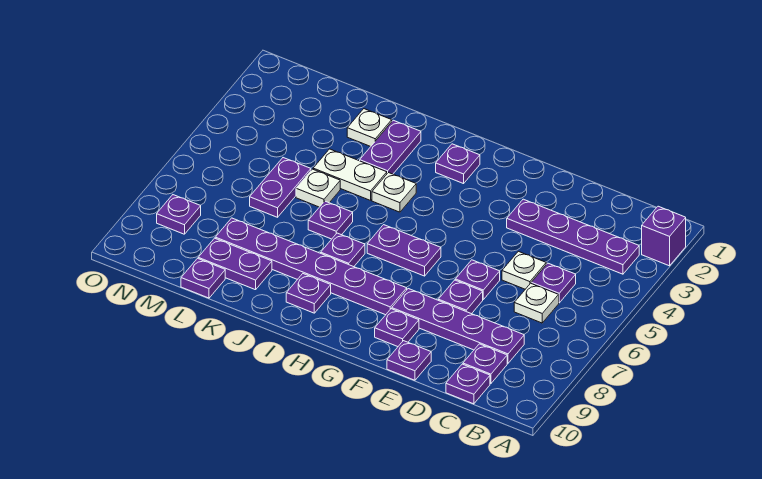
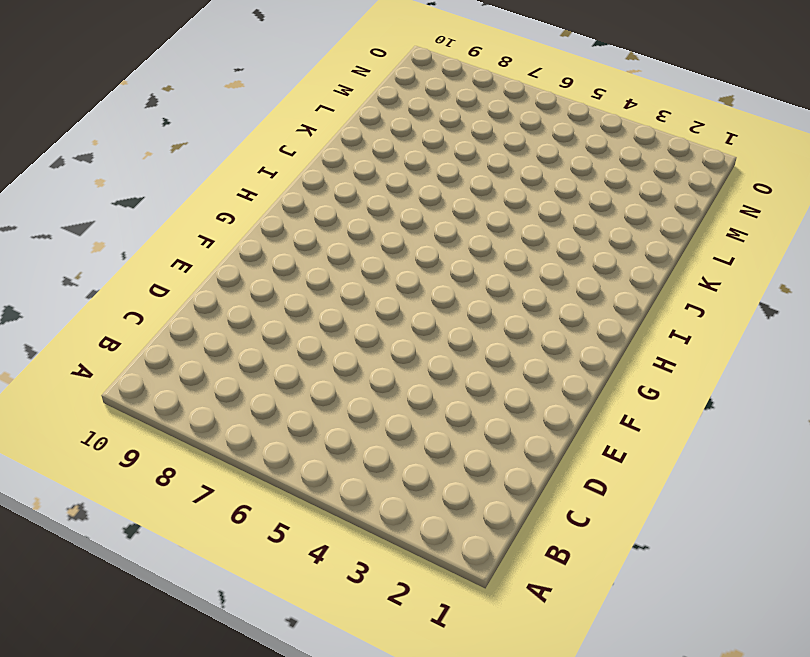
none -> purple brick A2 level 1
none -> purple plate B3:E3 level 1
none -> purple plate C5 level 1

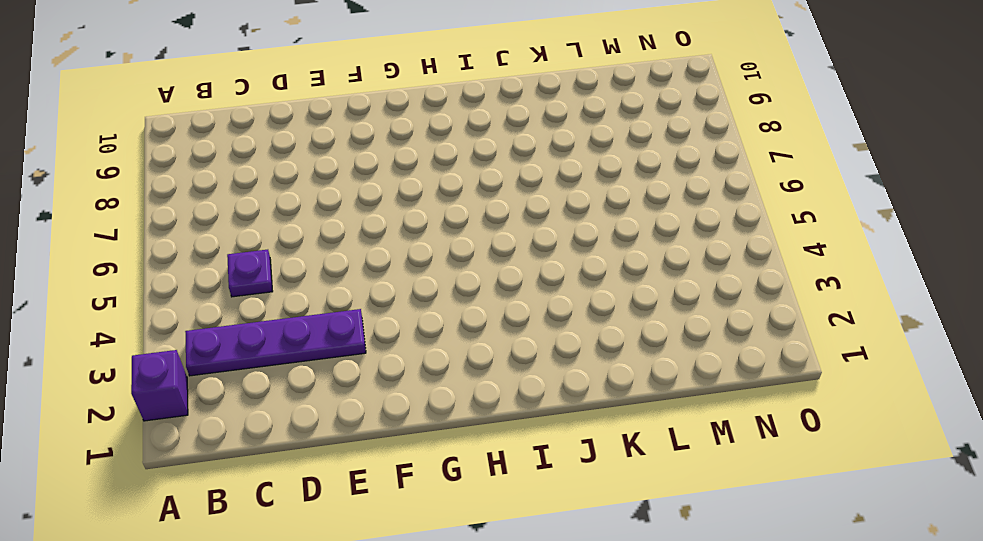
none -> white plate C6 level 1
none -> purple plate C8:F8 level 1
none -> purple plate C9 level 1

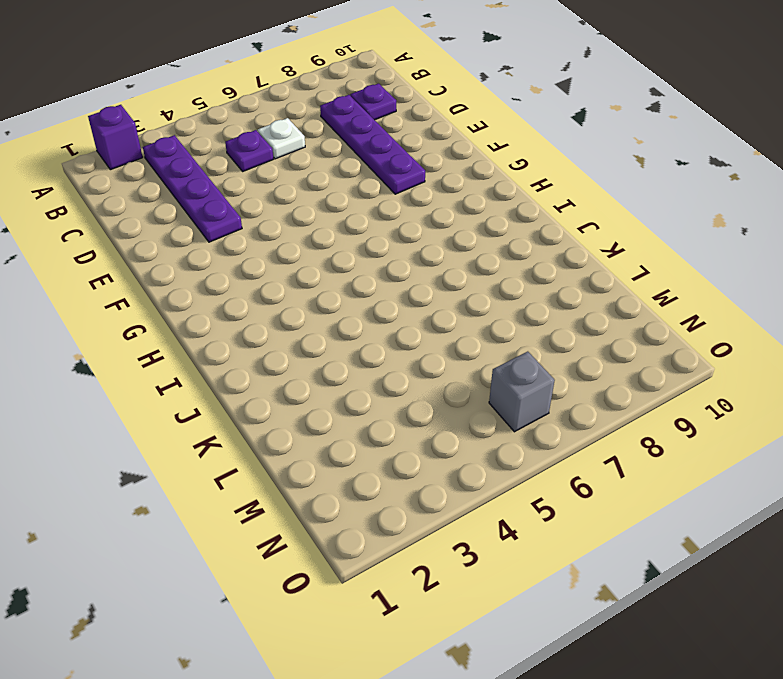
grey brick N6 level 1 -> none
none -> purple plate C10 level 1
none -> white plate D5 level 1
none -> purple plate E6 level 1

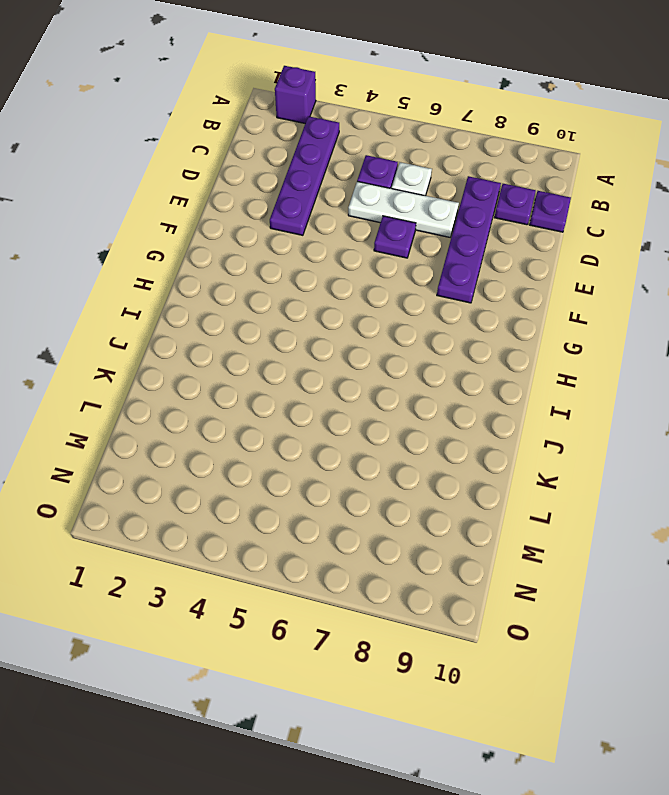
white plate D5:D7 level 1 -> white plate D5 level 1
none -> purple plate E7 level 1
none -> purple plate E10 level 1
none -> purple plate F9 level 1

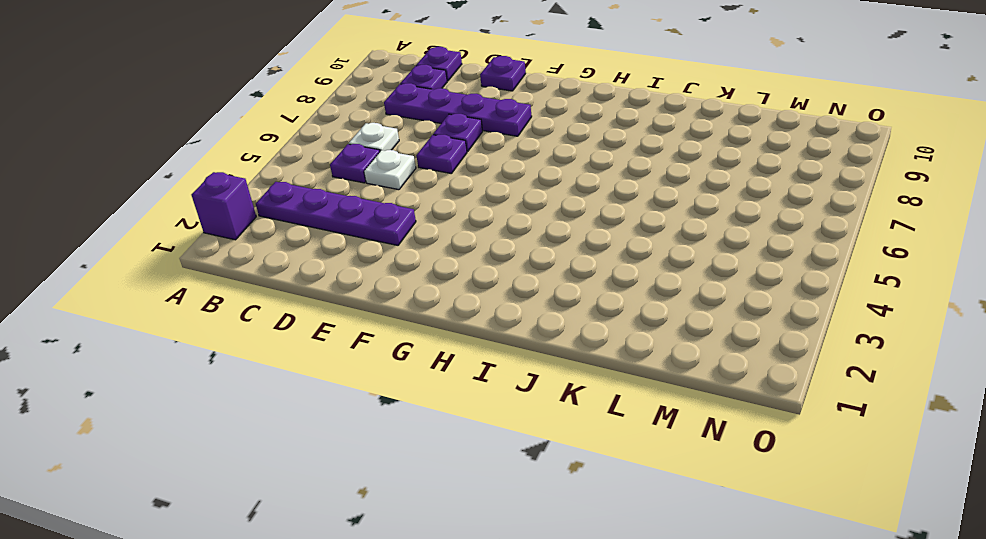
none -> purple plate F9 level 1
none -> purple plate G6:H6 level 1
none -> purple plate G8:L8 level 1

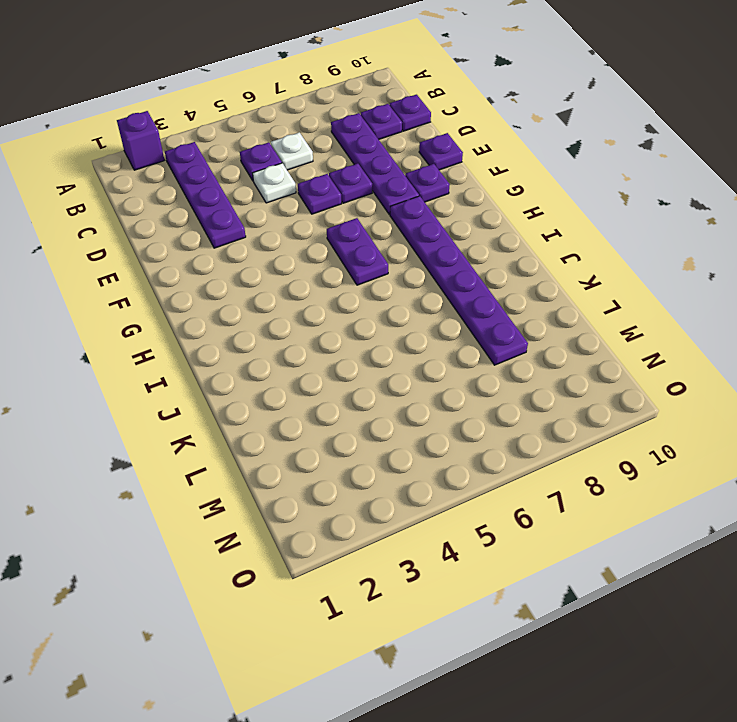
none -> purple plate H2 level 1
none -> white plate I4 level 1
none -> purple plate I7 level 1

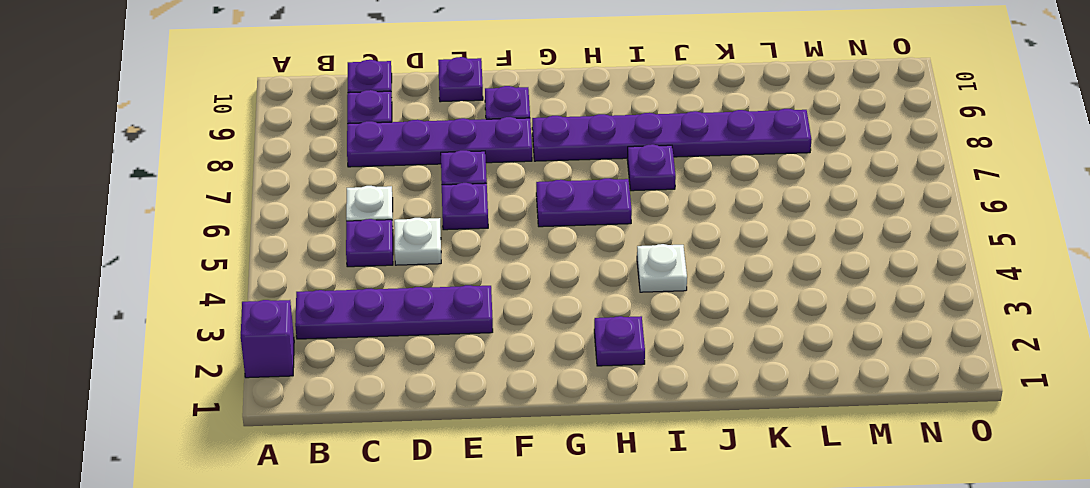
none -> purple plate I9 level 1
none -> purple plate J2:J3 level 1
none -> white plate J4:K4 level 1

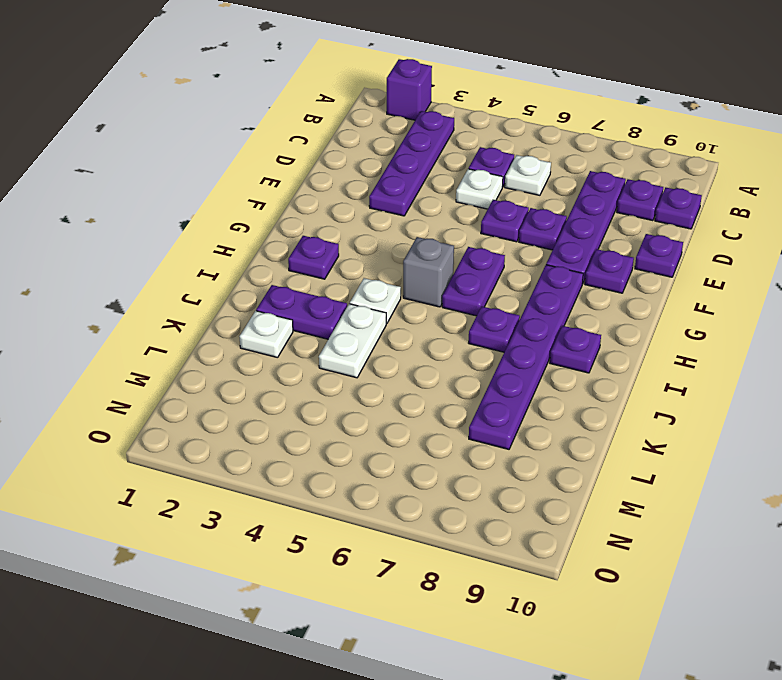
grey brick H5 level 1 -> none
none -> purple plate J6 level 1
none -> white plate K5 level 1
none -> purple plate K9:L9 level 1

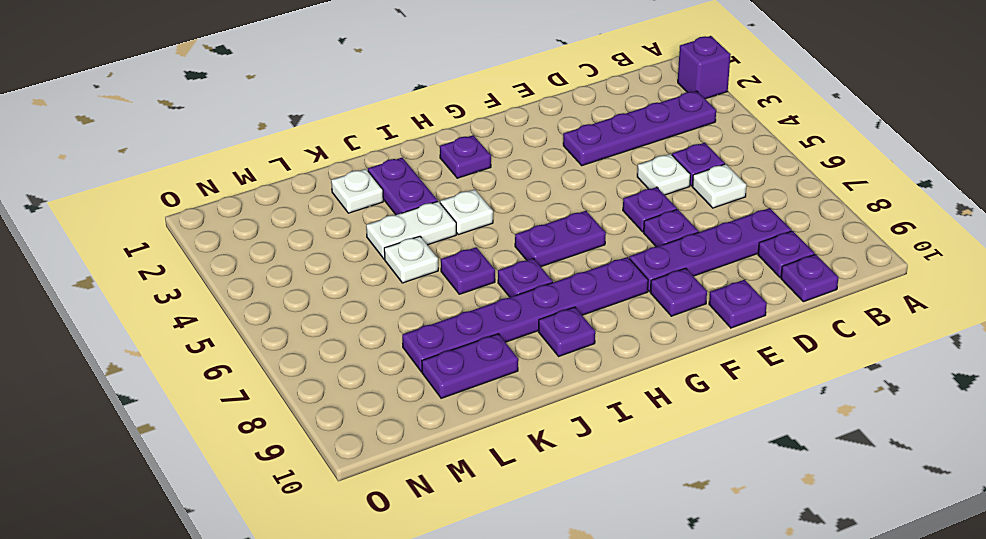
none -> purple plate L5:L6 level 1
none -> purple plate L10 level 1
none -> purple plate N8 level 1

